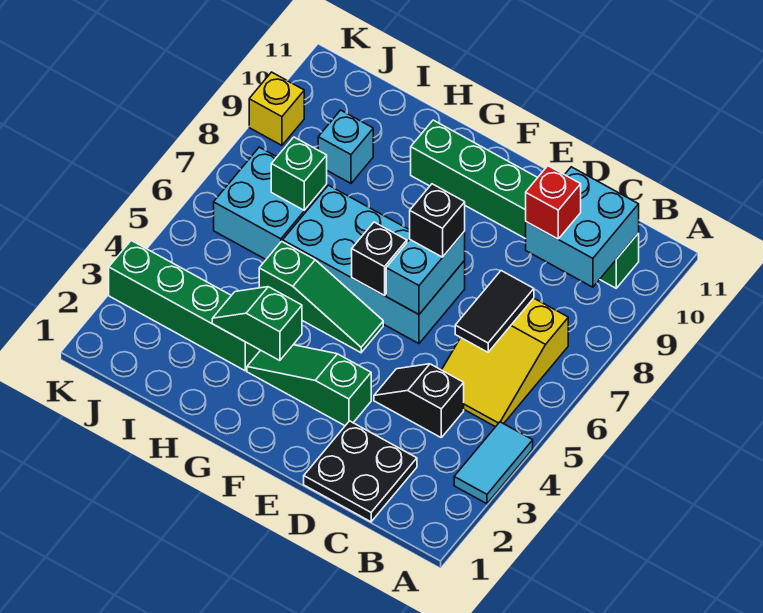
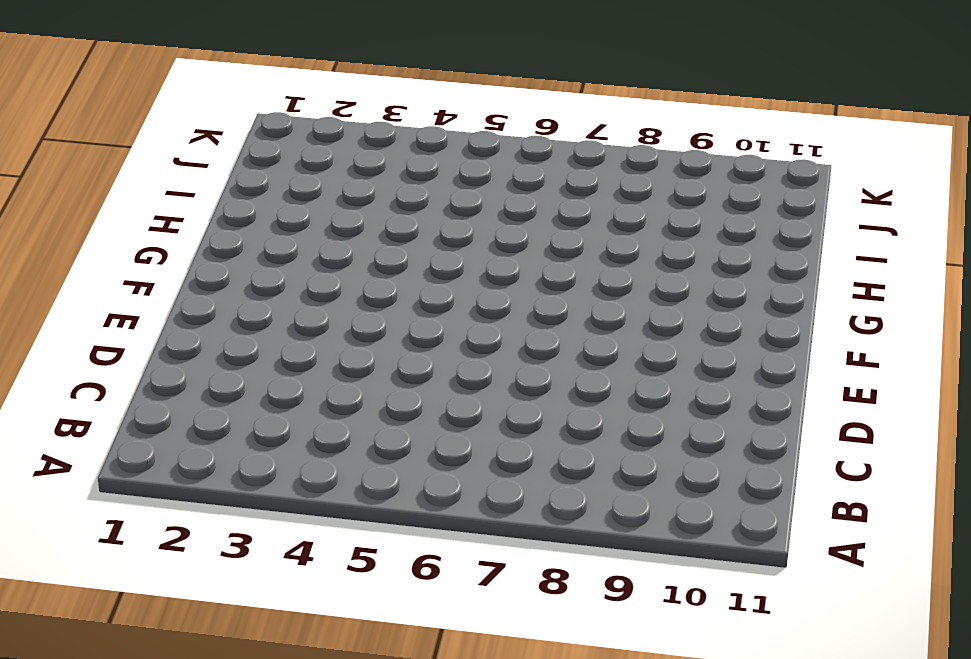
none -> cyan tile A3:A4 level 1
none -> yellow slope B5:C7 level 1 top 7
none -> green brick B10:G10 level 1

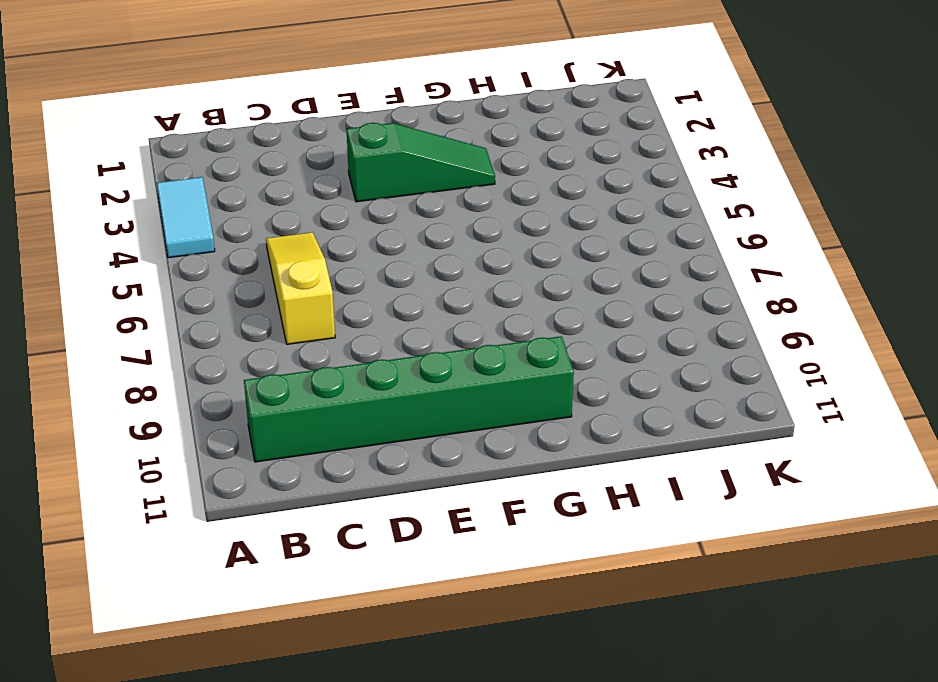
yellow slope C5:C7 level 1 top 7 -> yellow slope B5:C7 level 1 top 7
none -> black plate C1:D2 level 1
none -> black slope C4:D4 level 1 top C
none -> cyan brick E6:H7 level 1

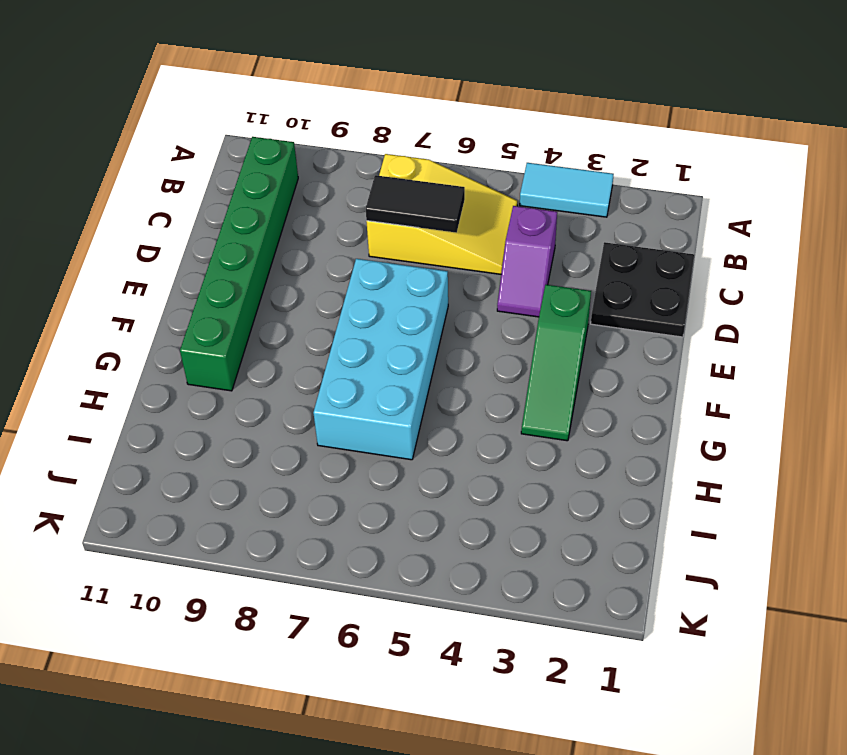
purple slope C4:D4 level 1 top C -> black slope C4:D4 level 1 top C
none -> green slope F5:H5 level 1 top H
none -> green brick H3:K3 level 1
none -> cyan brick I6:J7 level 1

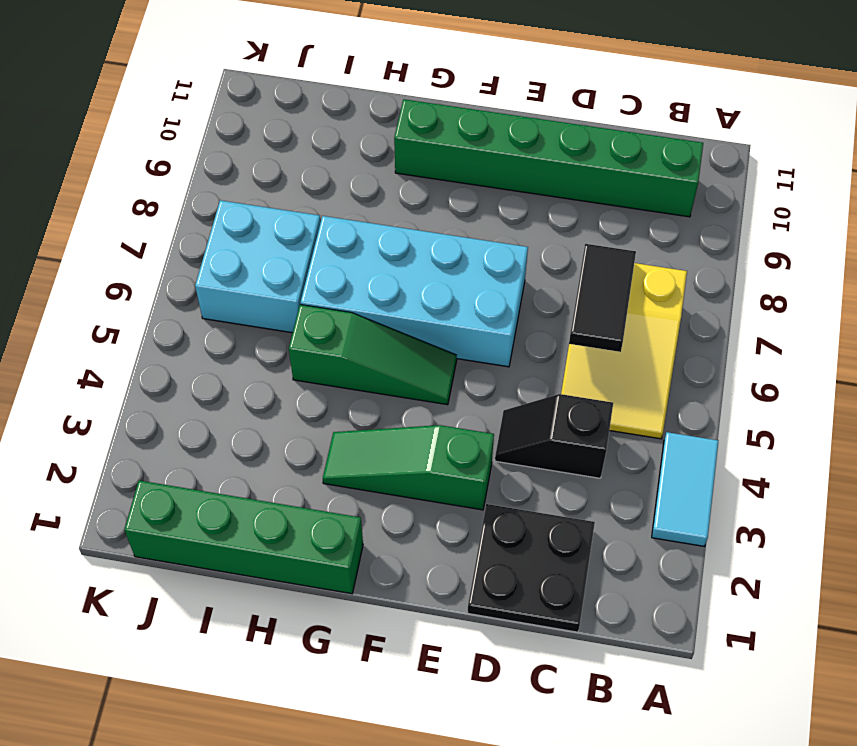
green brick G1:J1 level 1 -> green brick H3:K3 level 1
none -> cyan brick I9 level 1
none -> yellow brick K9 level 1
none -> cyan brick B9:C10 level 2

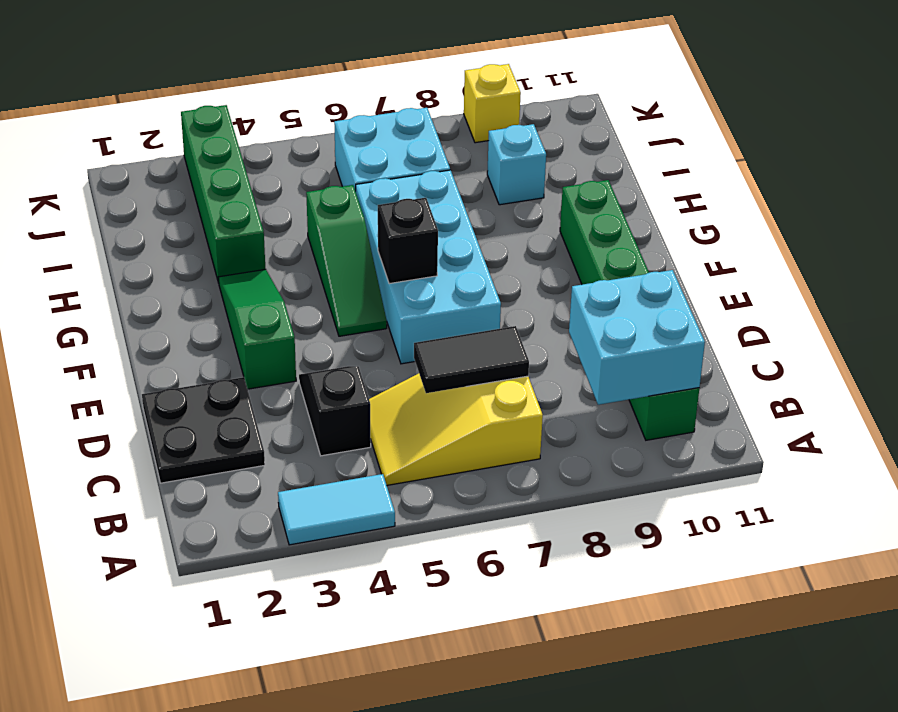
none -> cyan brick E6:E7 level 2
none -> green slope G3:H3 level 2 top G
none -> green brick I7 level 2

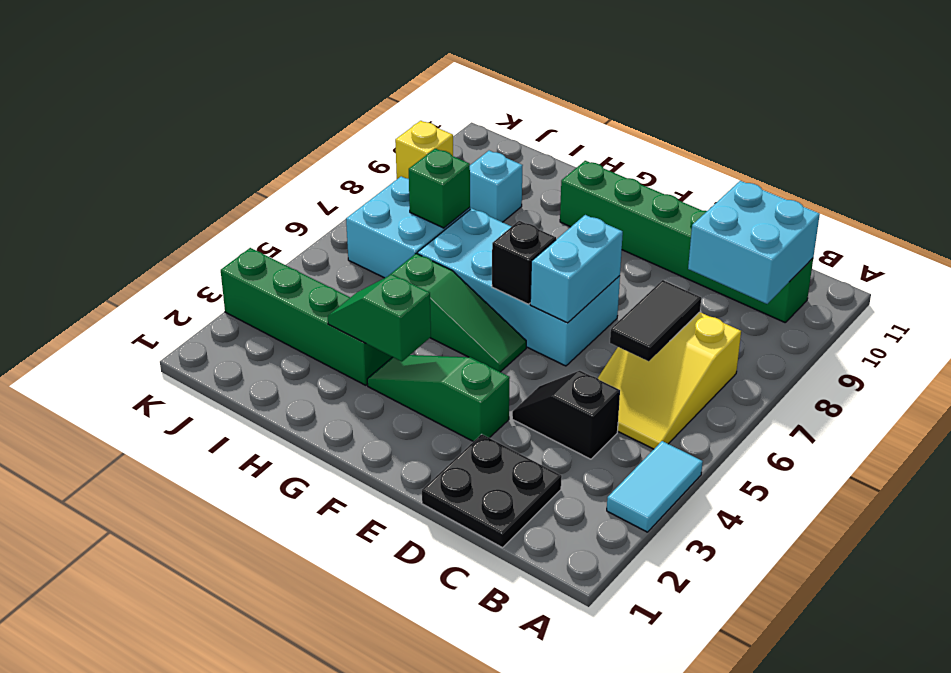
none -> red brick C9 level 3
none -> black brick E7 level 3

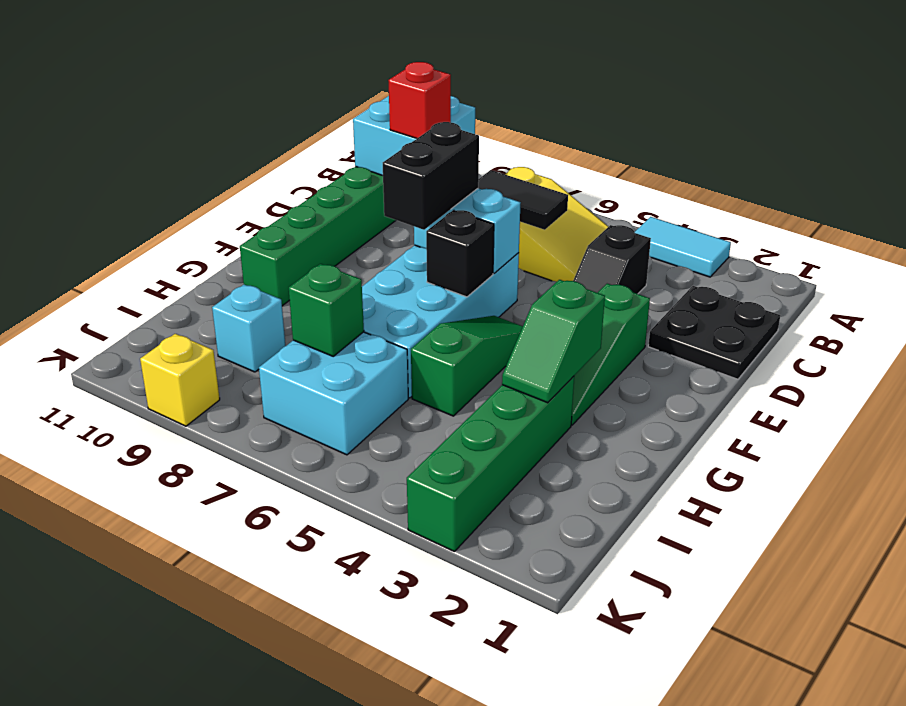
black brick E7:F7 level 3 -> black brick E7 level 3

